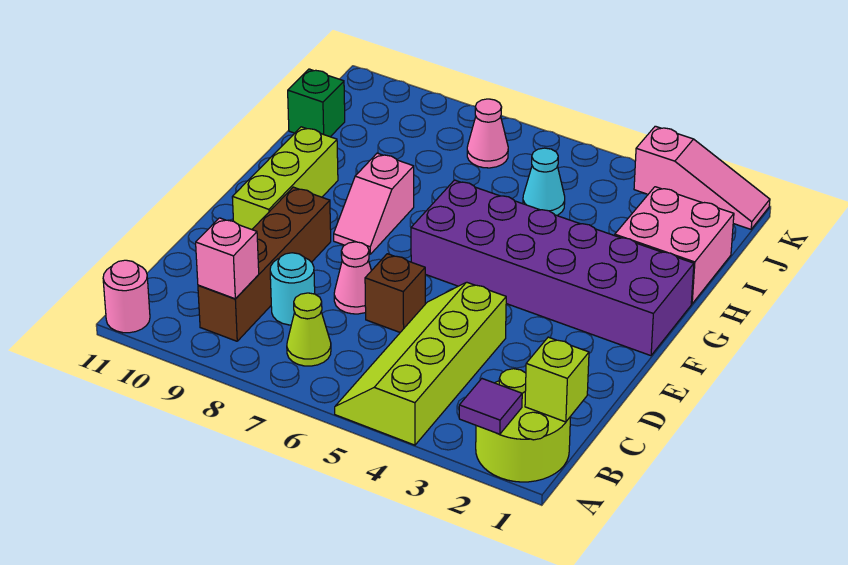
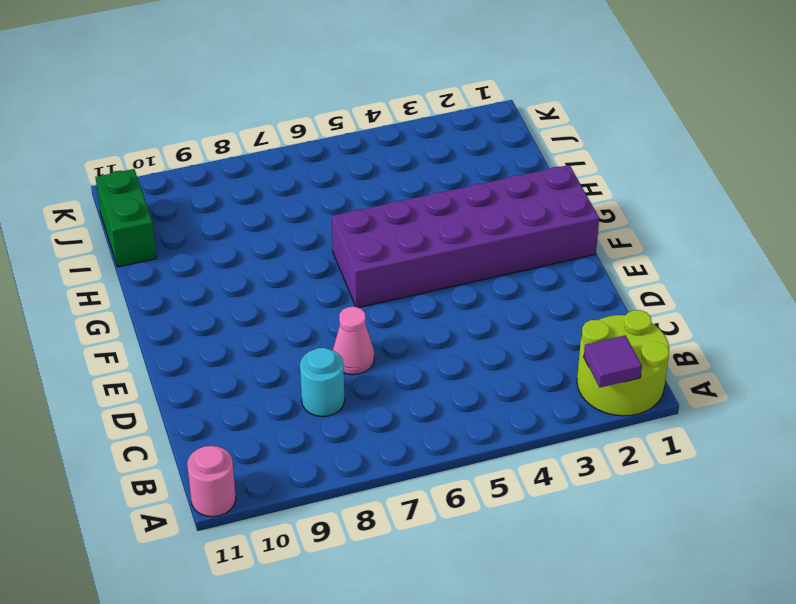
green brick I11:J11 level 1 -> green brick I11 level 1
none -> lime slope A4:D5 level 1 top 4
none -> lime cone B7 level 1
none -> brown brick B9:E9 level 1

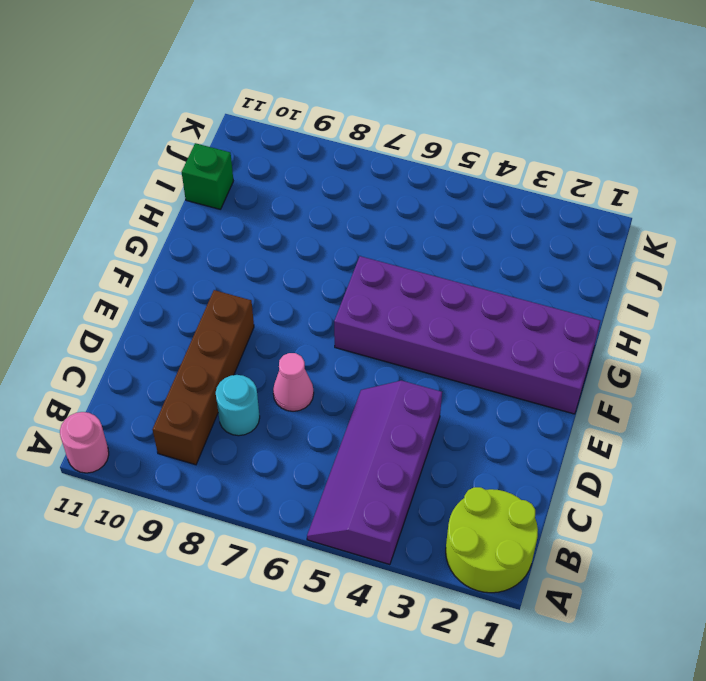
purple slope A4:D5 level 1 top 4 -> lime slope A4:D5 level 1 top 4
none -> lime cone B7 level 1
none -> brown brick D6 level 1
none -> lime brick E10:G10 level 1

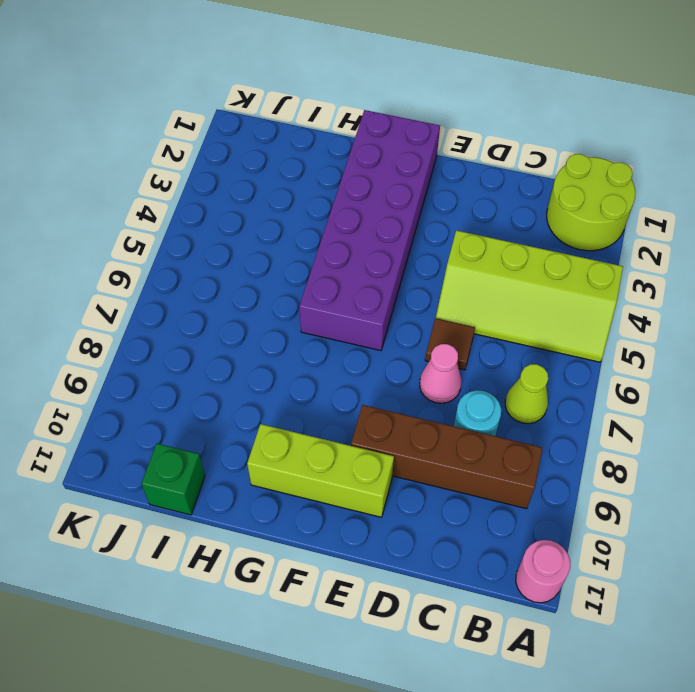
brown tile D6 level 1 -> brown brick D6 level 1
none -> pink slope F8:G8 level 1 top G
none -> pink brick H1:I2 level 1
none -> cyan cone I5 level 1

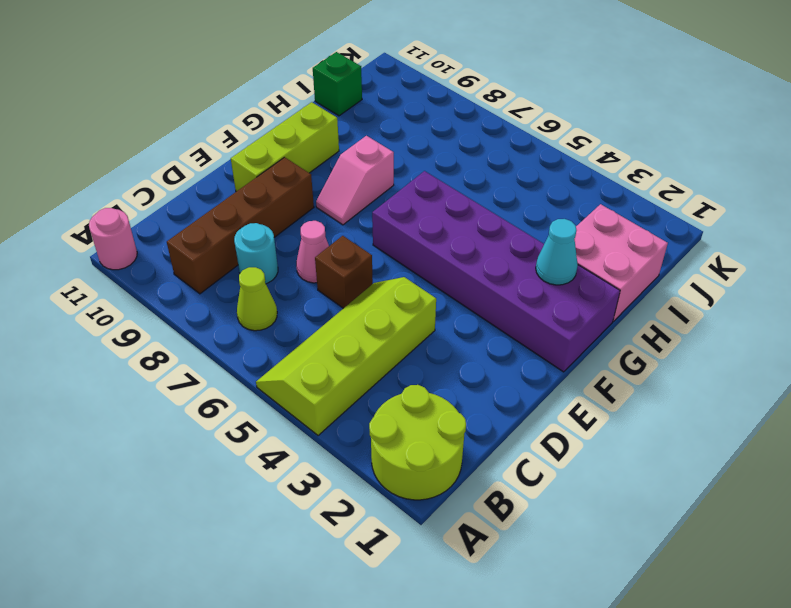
cyan cone G2 level 2 -> cyan cone I5 level 1
none -> pink cone J7 level 1
none -> pink slope K1:K3 level 1 top 3
none -> purple tile A2 level 2

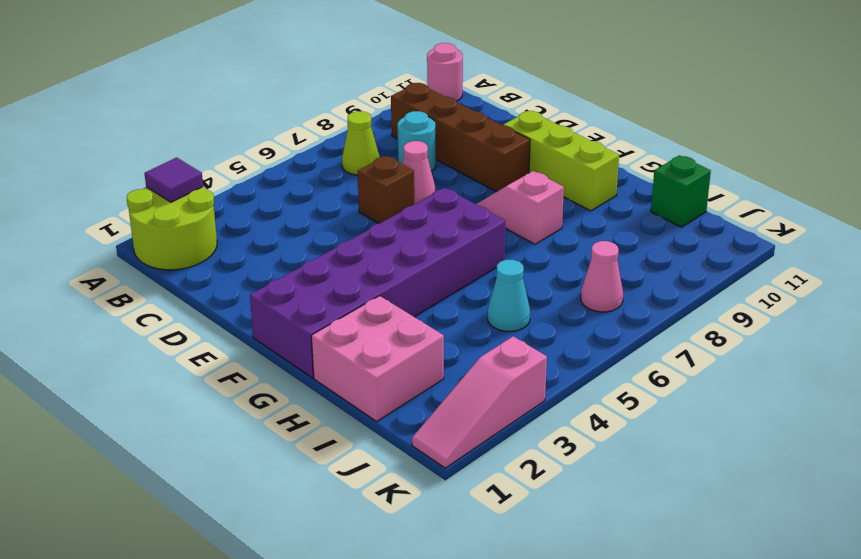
none -> lime slope A4:D5 level 1 top 4
none -> lime brick B1 level 2
none -> pink brick B9 level 2

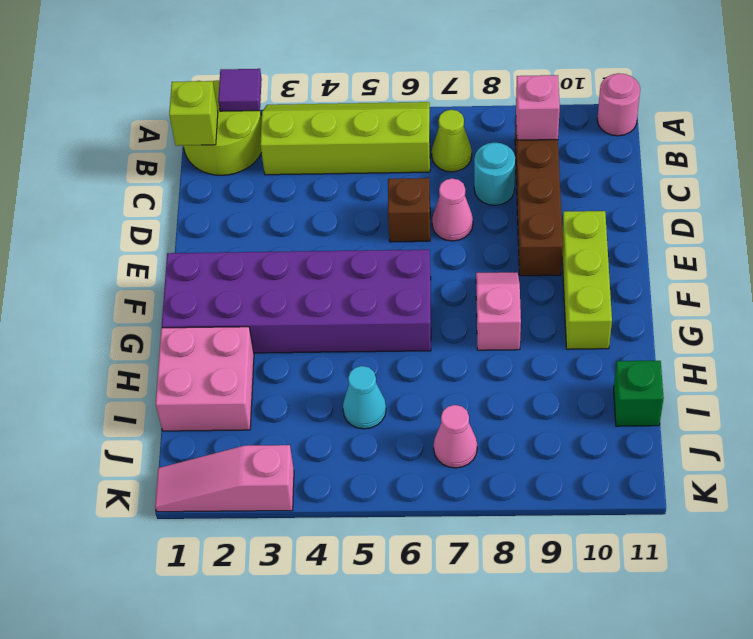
lime slope A3:B6 level 1 top B -> lime slope A4:D5 level 1 top 4

